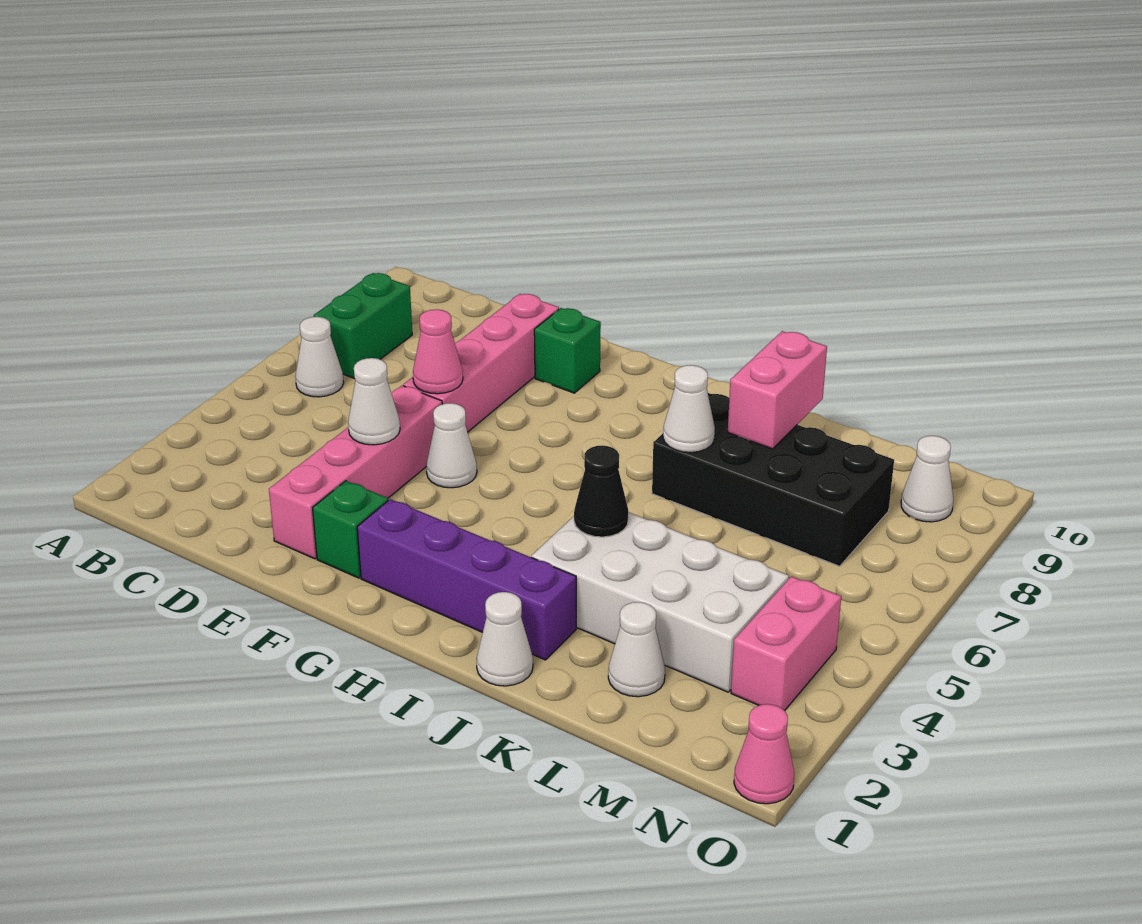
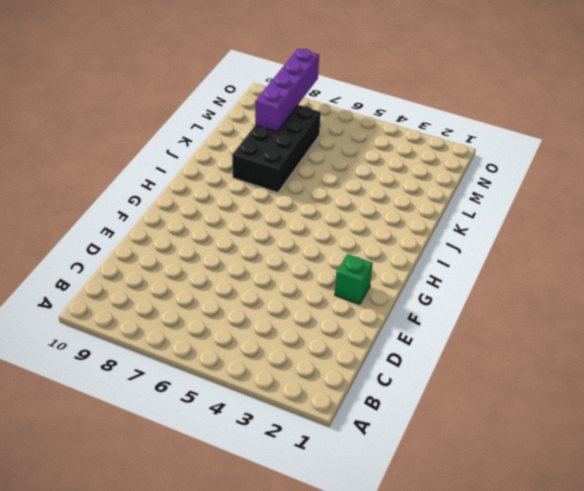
purple brick L8:O8 level 2 -> purple brick G2:J2 level 1
none -> white cone B6 level 1
none -> green brick B7:B8 level 1
none -> pink brick E2:E5 level 1

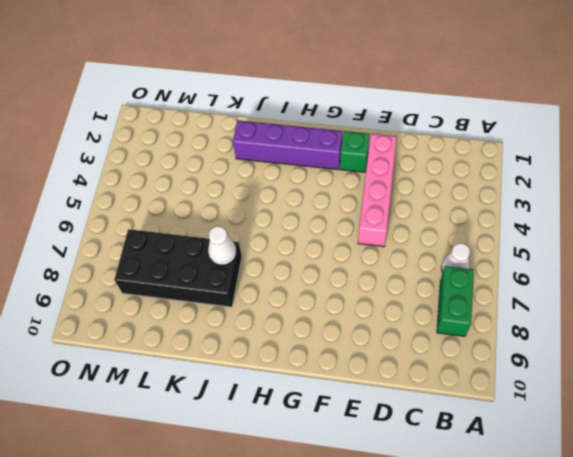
none -> pink brick E6:E9 level 1
none -> white cone F5 level 1
none -> green brick F9 level 1

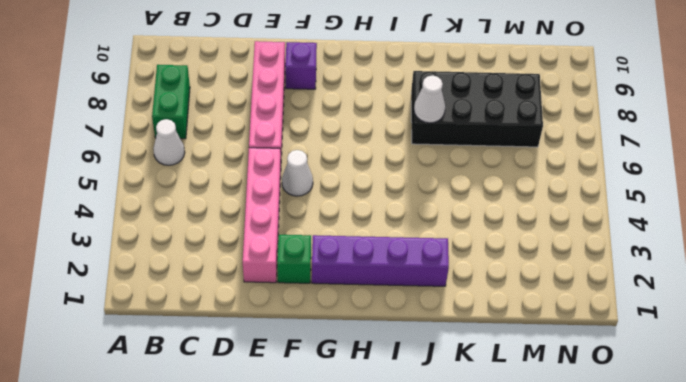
purple brick F9 level 1 -> green brick F9 level 1
none -> white cone J1 level 1
none -> white brick J3:M4 level 1
none -> white cone L2 level 1

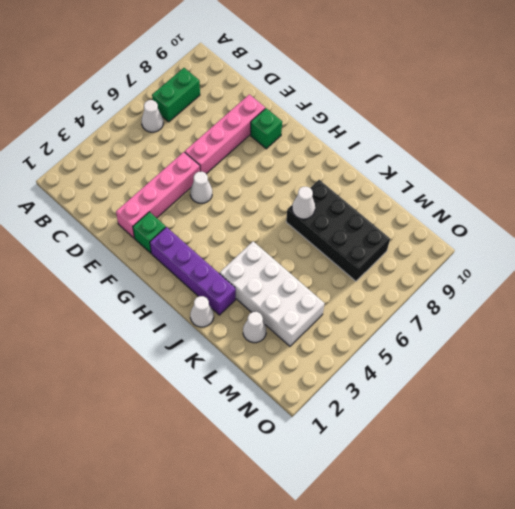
none -> pink brick N3:N4 level 1
none -> white cone N9 level 1
none -> pink cone O1 level 1

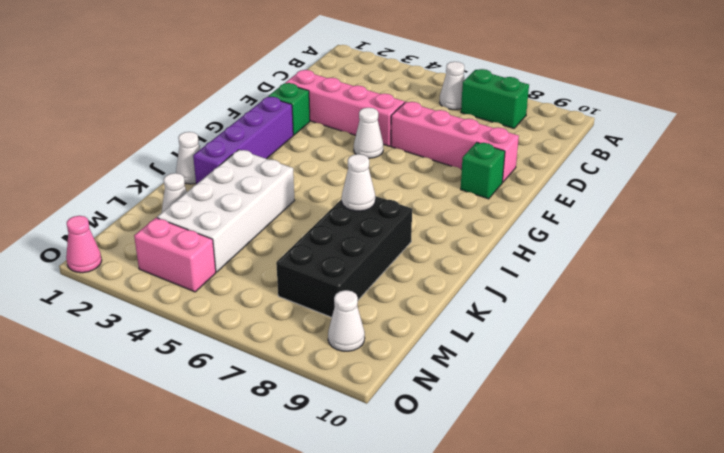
none -> white cone E4 level 2
none -> pink cone E6 level 2
none -> black cone J4 level 2

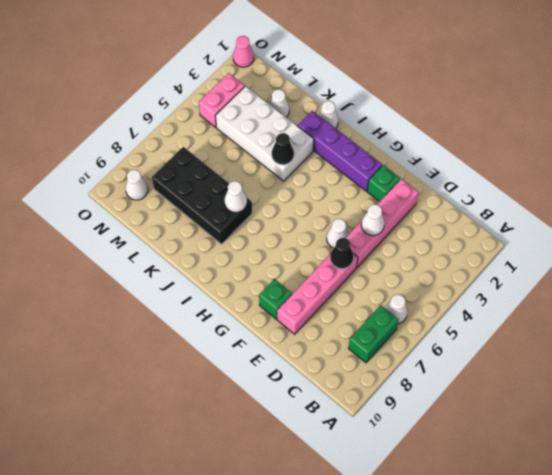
black cone E6 level 2 -> pink cone E6 level 2
none -> pink brick K8:K9 level 2

